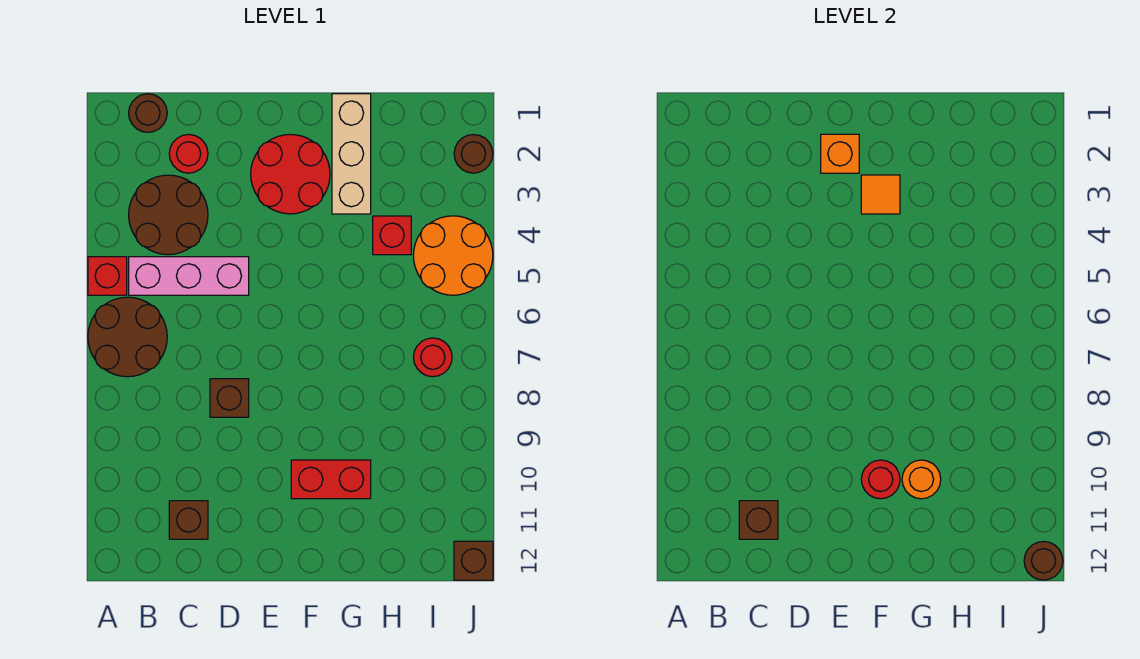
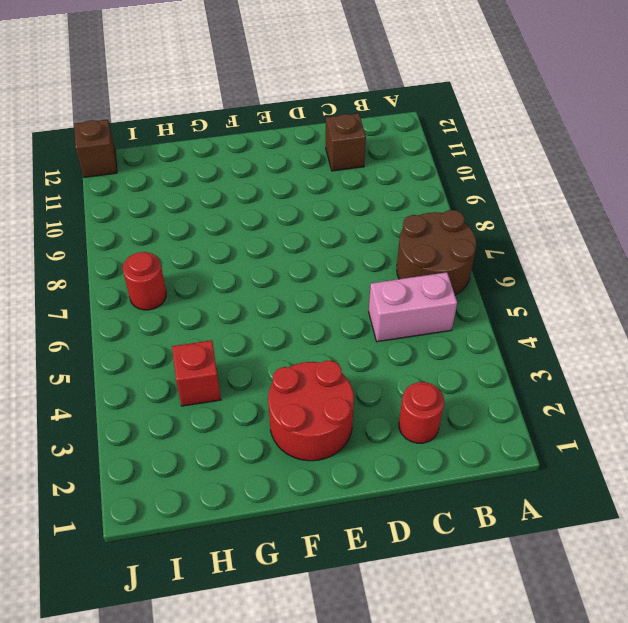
pink brick B5:C5 level 1 -> pink brick B5:D5 level 1
none -> red brick A5 level 1
none -> brown round brick B1 level 1
none -> brown round brick B3:C4 level 1

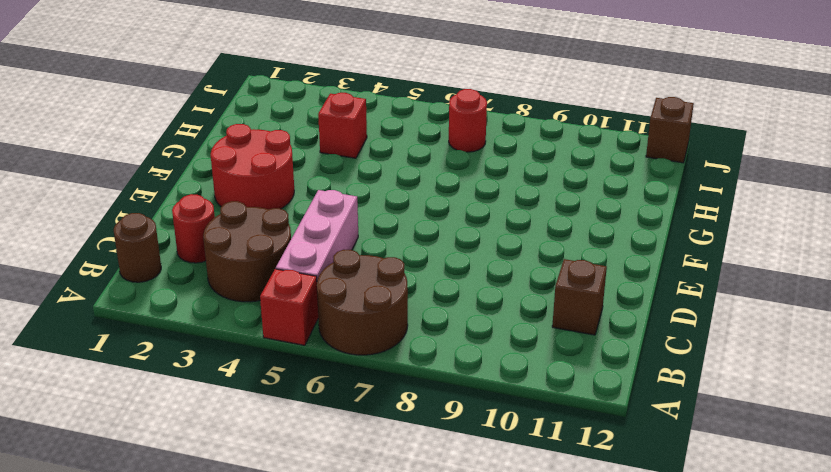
none -> brown brick D8 level 1
none -> red brick F10:G10 level 1
none -> tan brick G1:G3 level 1

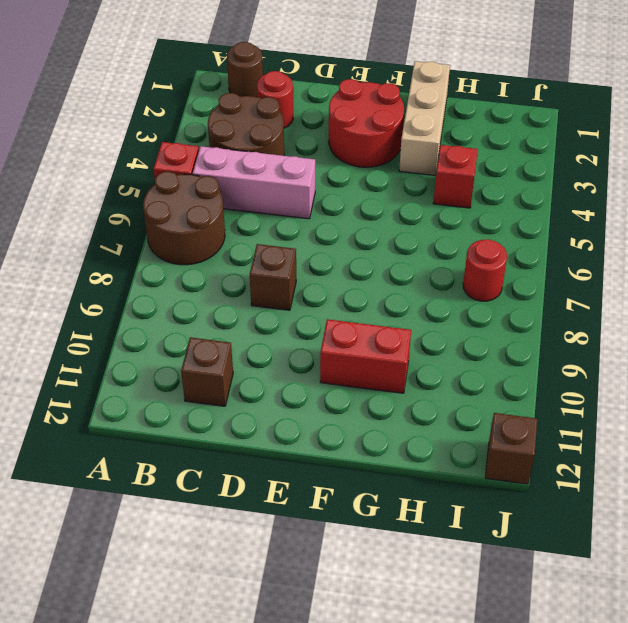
none -> orange round brick I4:J5 level 1
none -> brown round brick J2 level 1
none -> brown brick C11 level 2

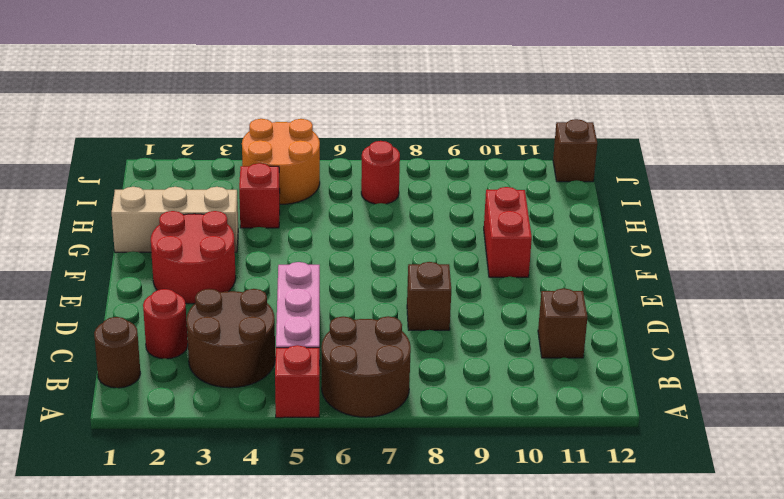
none -> brown round brick J2 level 1
none -> brown brick C11 level 2
none -> orange brick E2 level 2

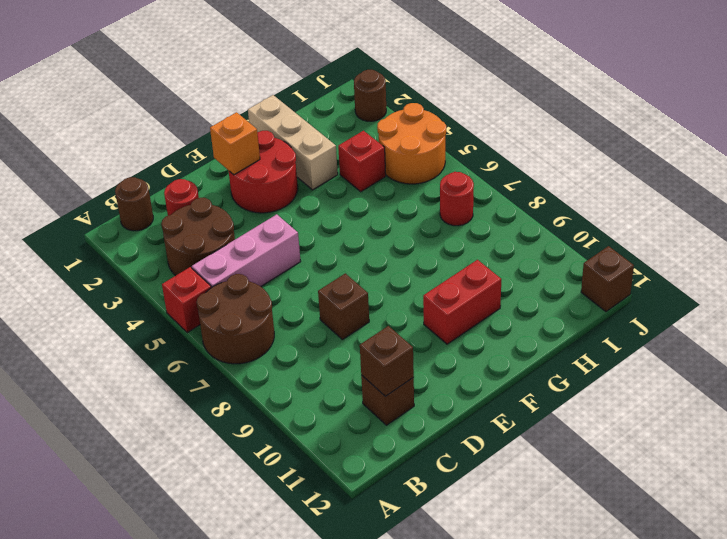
none -> orange tile F3 level 2
none -> red round brick F10 level 2
none -> orange round brick G10 level 2

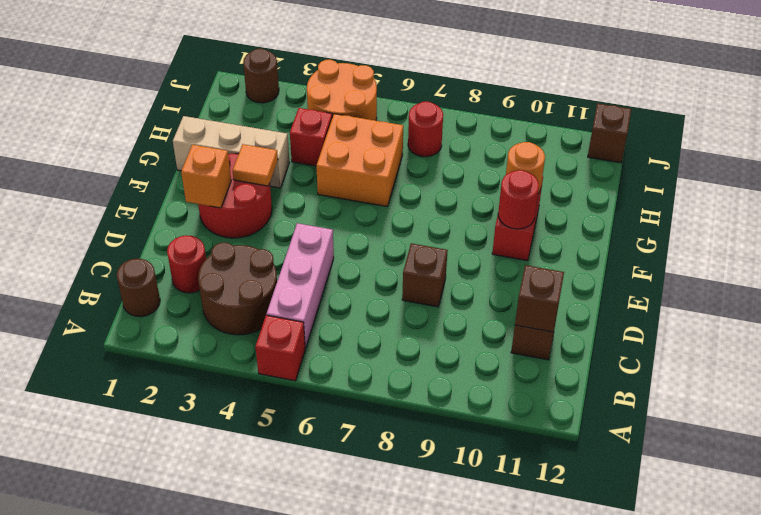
orange brick G5:H6 level 1 -> none
none -> brown round brick A6:B7 level 1
none -> brown round brick J12 level 2

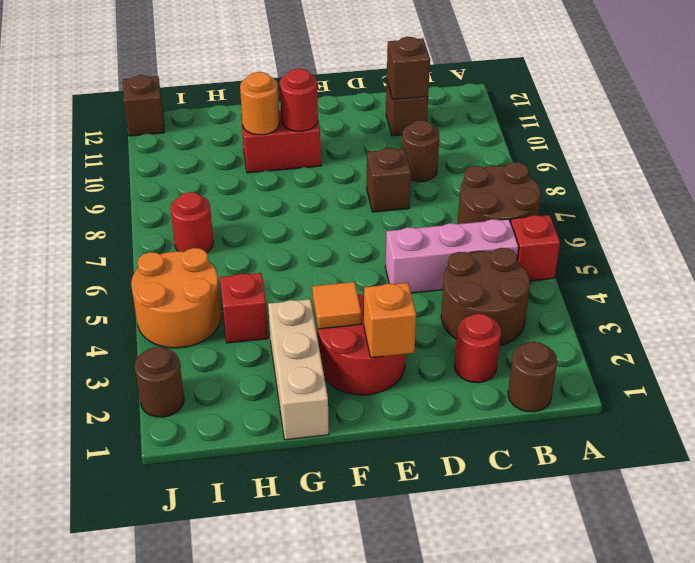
brown round brick C9 level 1 -> brown round brick J12 level 2

